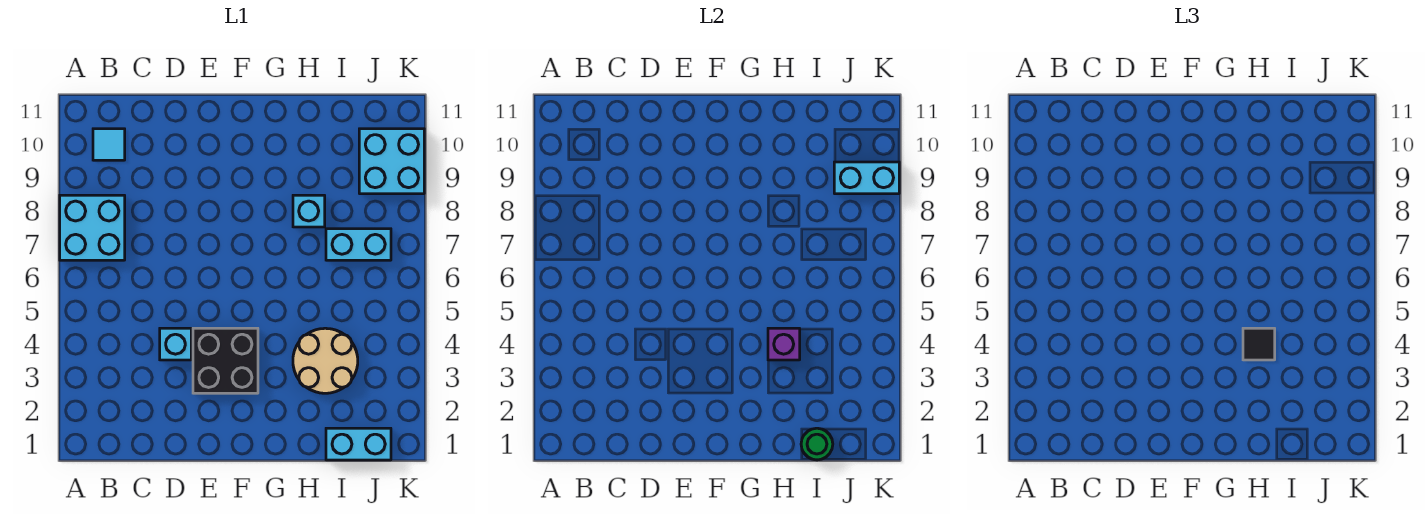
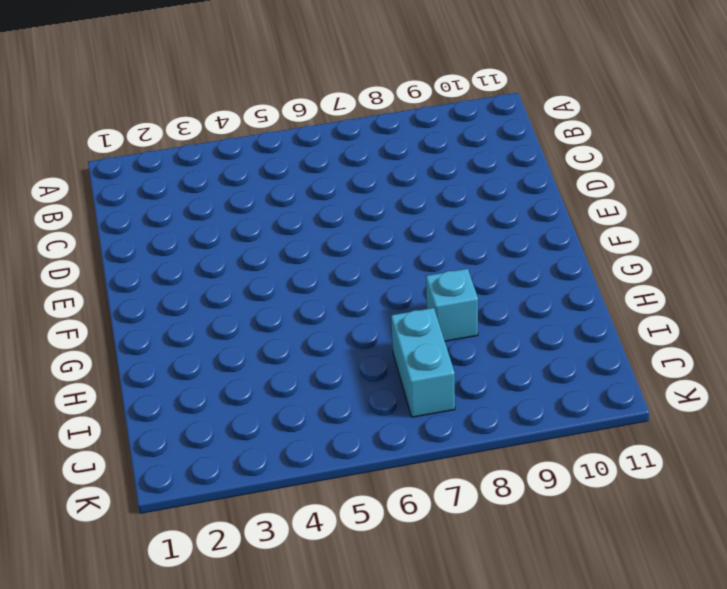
none -> cyan brick A7:B8 level 1
none -> cyan tile B10 level 1
none -> cyan brick D4 level 1

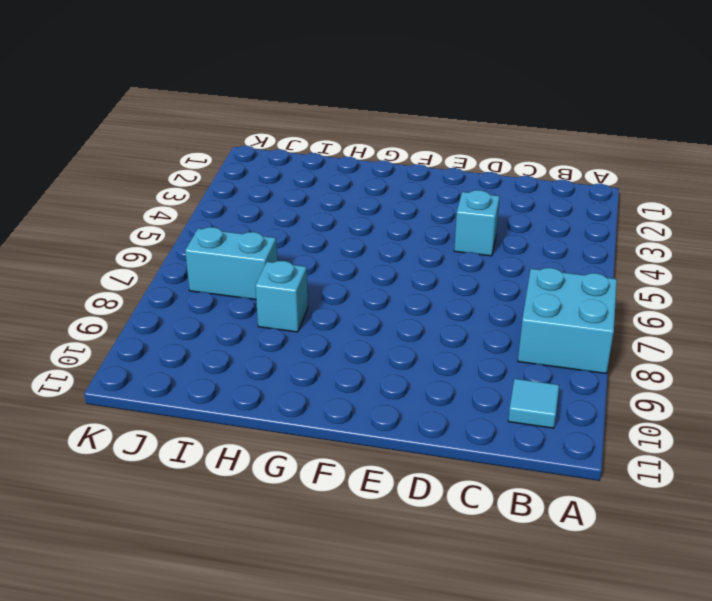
none -> black brick E3:F4 level 1
none -> tan round brick H3:I4 level 1
none -> cyan brick I1:J1 level 1

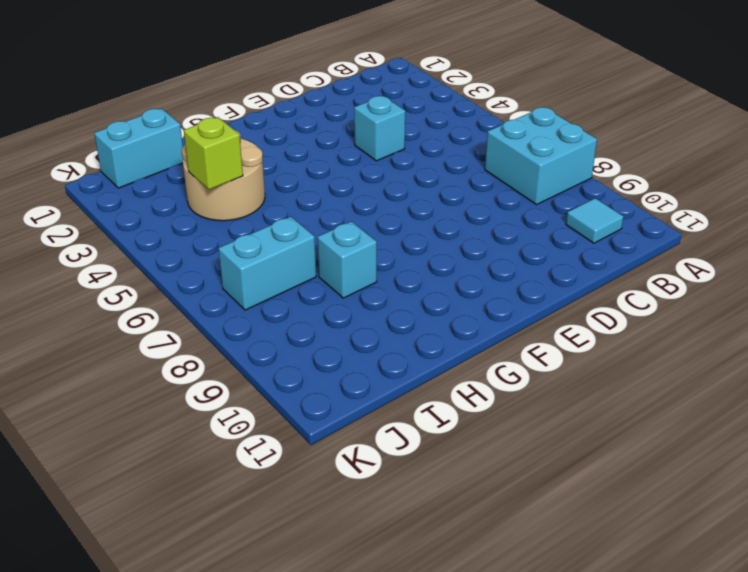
lime brick I4 level 2 -> none
none -> black brick E3:F4 level 1
none -> cyan brick J9:K10 level 1
none -> purple brick H4 level 2

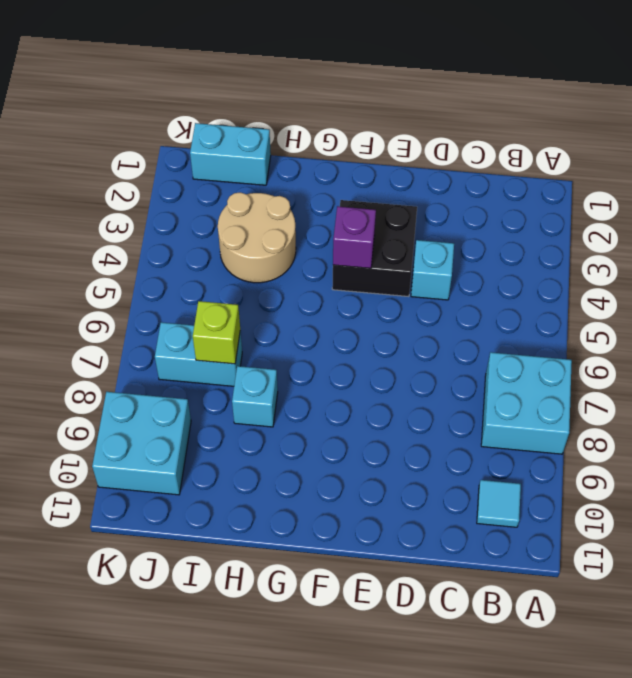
purple brick F4 level 2 -> purple brick H4 level 2
lime brick I7 level 2 -> none
none -> green round brick I1 level 2
none -> cyan brick J9:K9 level 2
none -> black tile H4 level 3

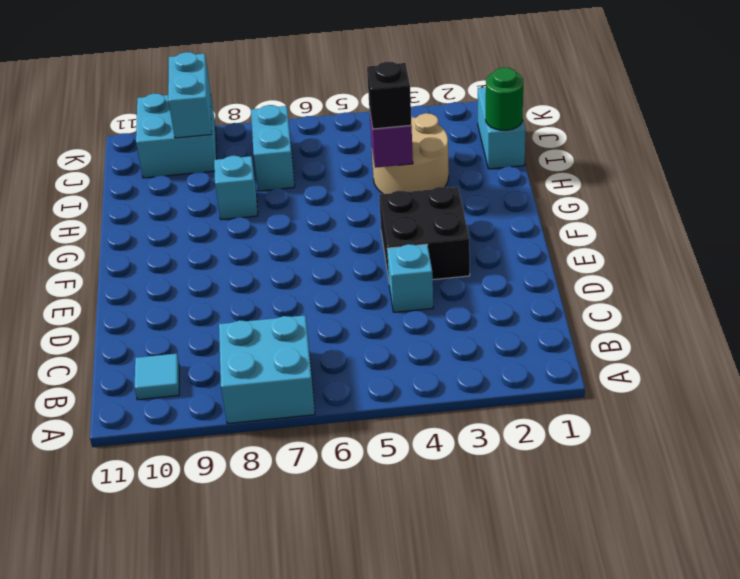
black brick H4 level 3 -> black tile H4 level 3

